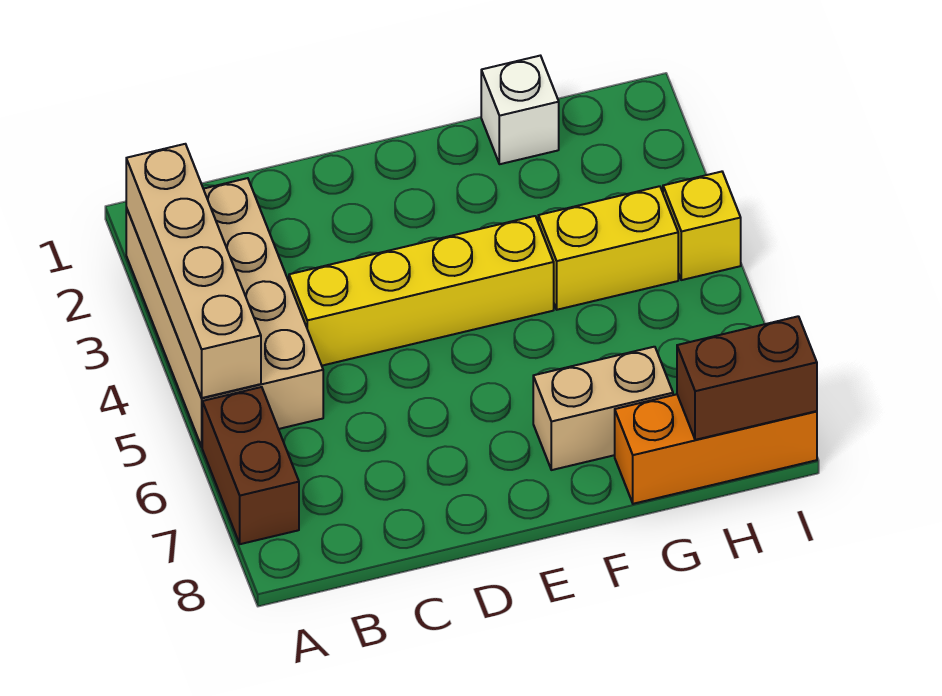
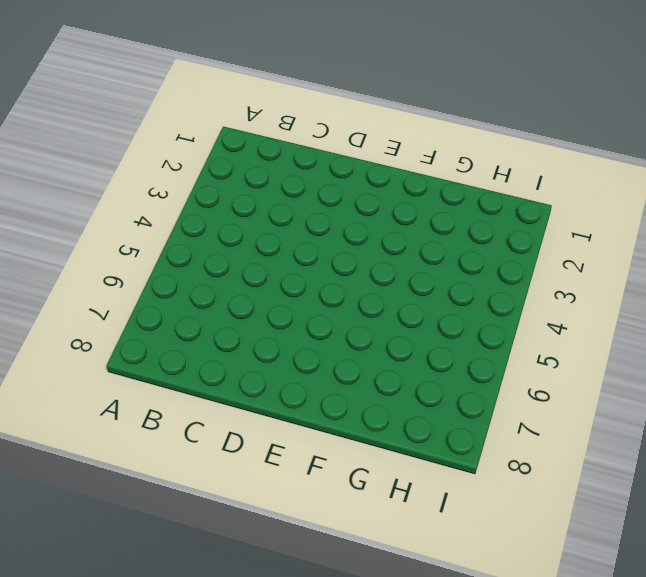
none -> tan brick A2:B5 level 1
none -> brown brick A6:A7 level 1

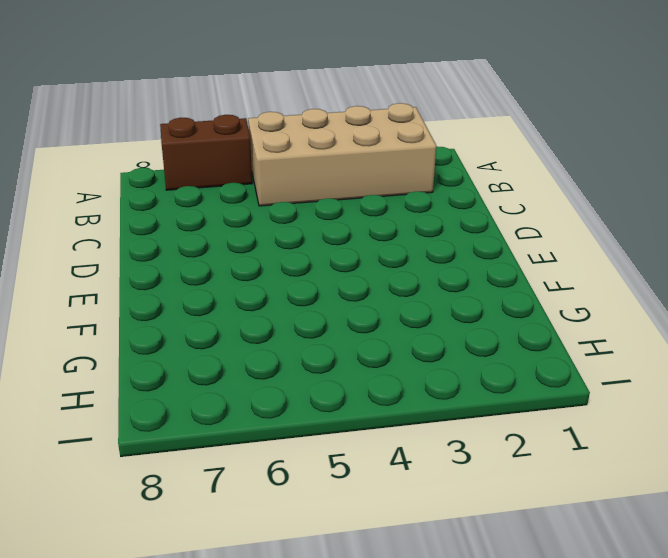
none -> yellow brick C4:F4 level 1
none -> tan brick F7:G7 level 1

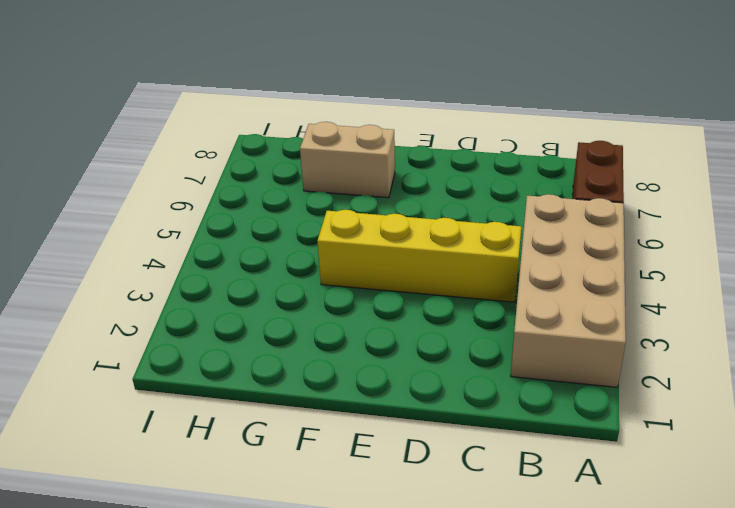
none -> white brick G1 level 1
none -> yellow brick G4:H4 level 1

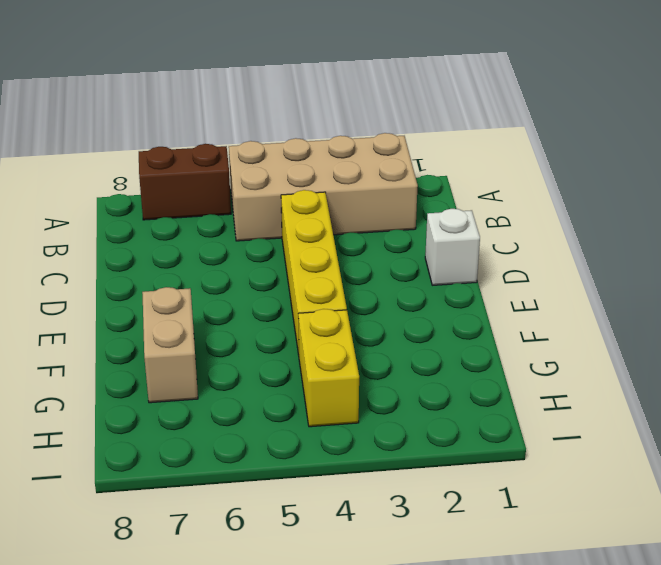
white brick D1 level 1 -> white brick G1 level 1
none -> orange brick G8:I8 level 1
none -> yellow brick I4 level 1

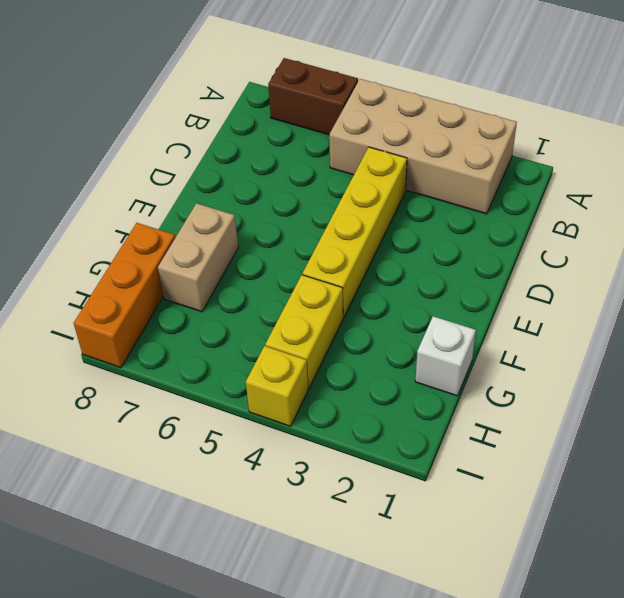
none -> tan brick A2:A5 level 2
none -> brown brick H8:I8 level 2

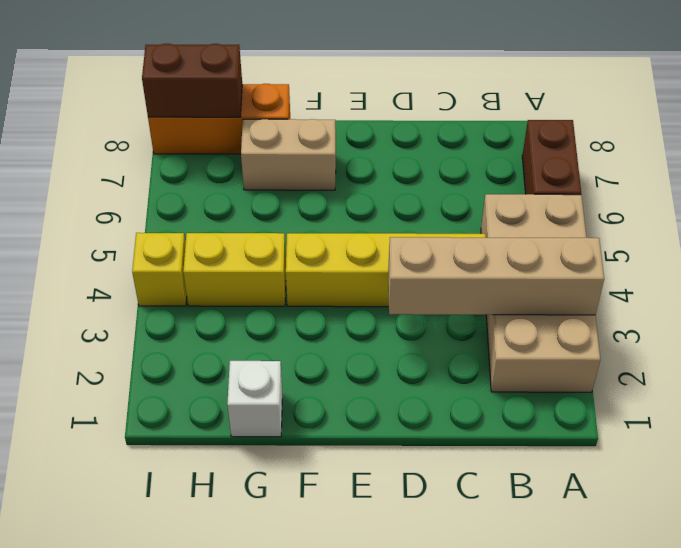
tan brick A3:D3 level 2 -> tan brick A2:A5 level 2

